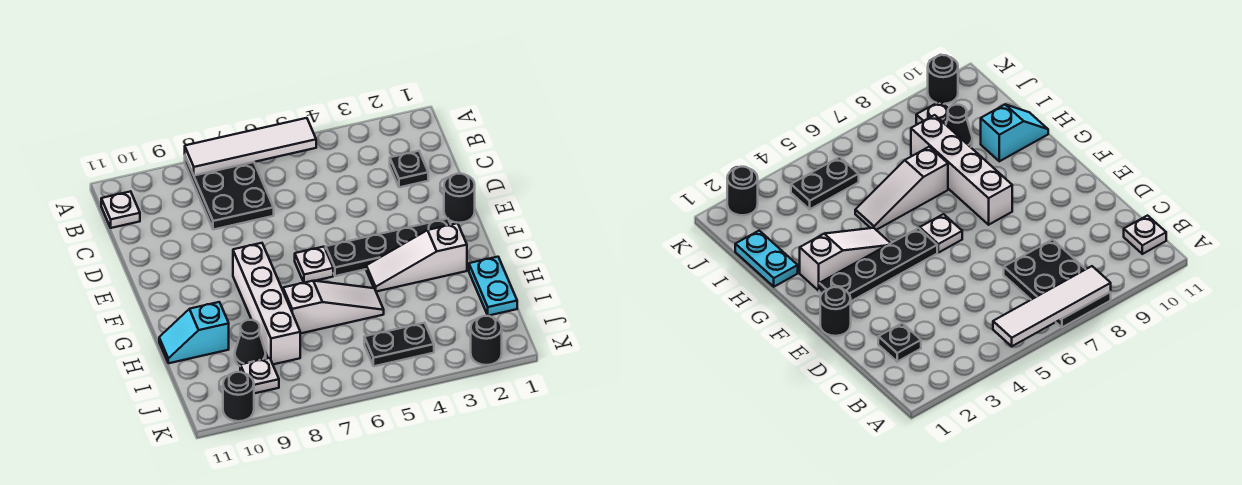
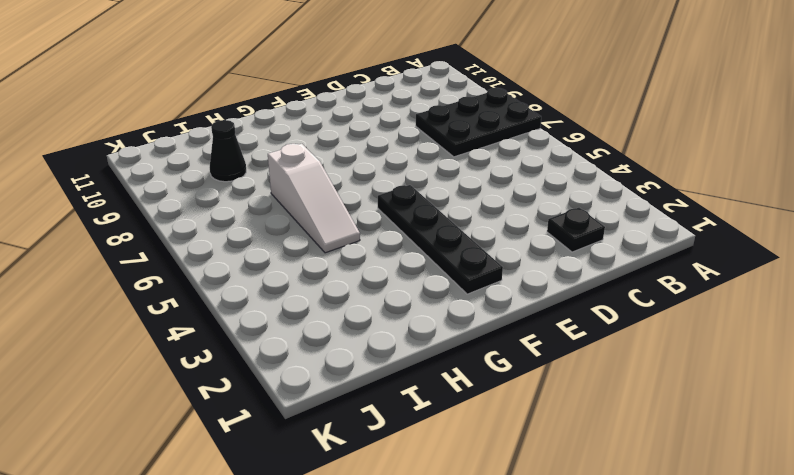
none -> white plate B11 level 1
none -> black round brick E1 level 1
none -> white plate F6 level 1

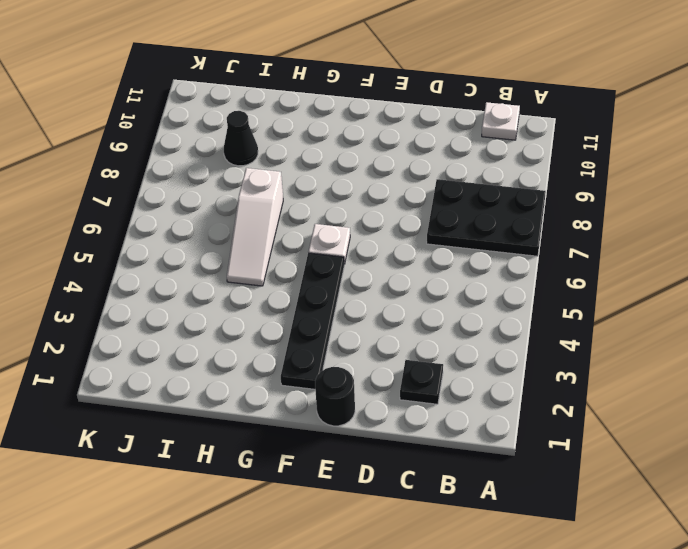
none -> white brick F8:I8 level 1
none -> white slope G2:G4 level 1 top 2
none -> cyan plate H1:I1 level 1

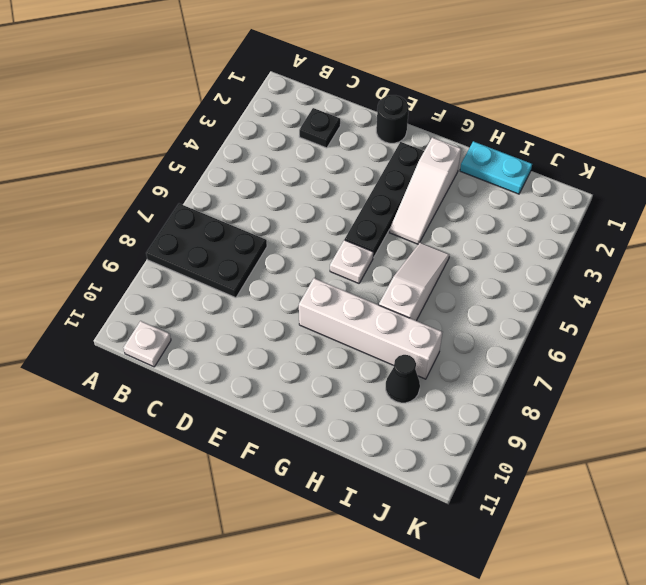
none -> cyan slope H10:H11 level 1 top 10
none -> black plate J4:J5 level 1
none -> white plate J9 level 1

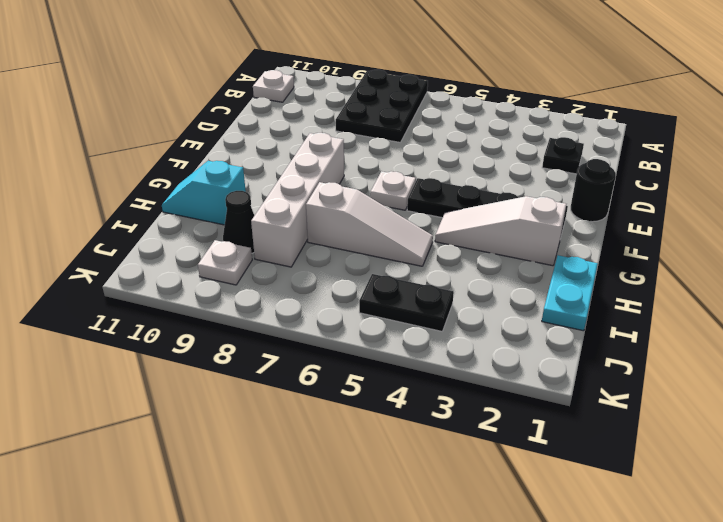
none -> black round brick K2 level 1
none -> black round brick K10 level 1
none -> white tile A5:A8 level 2

